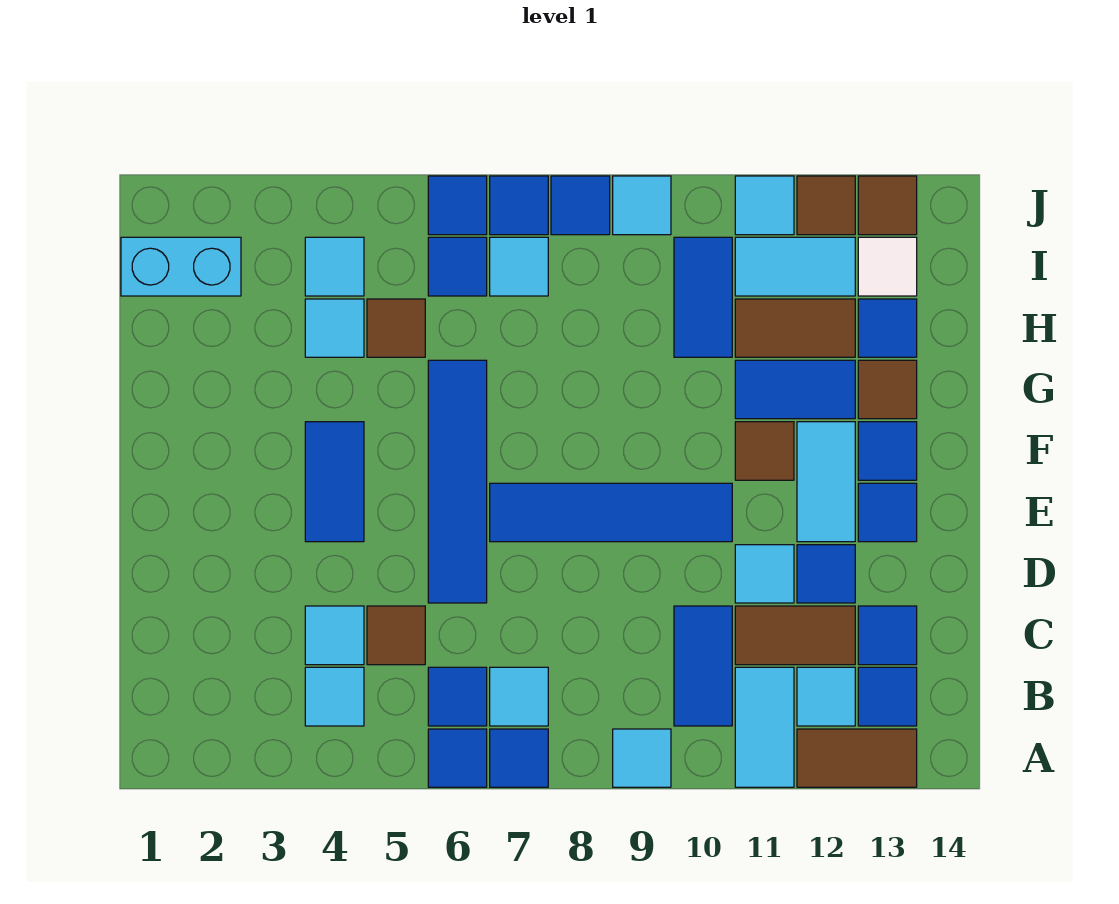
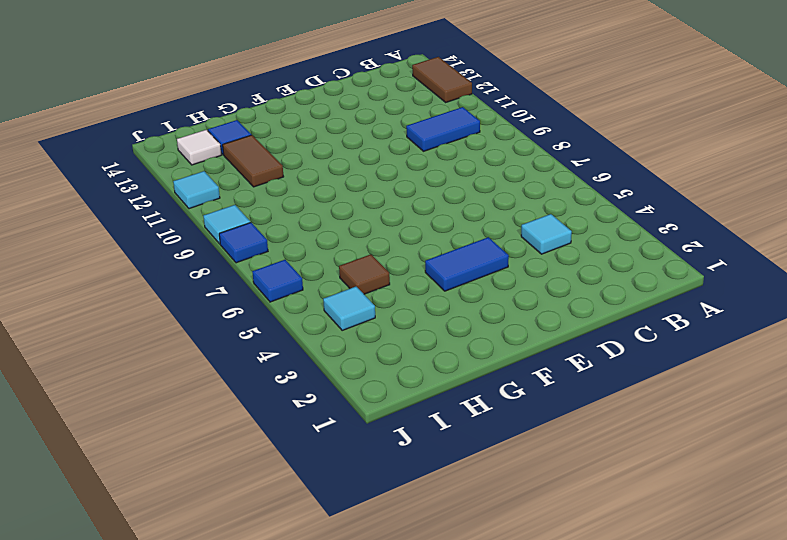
none -> blue tile A6 level 1
none -> blue tile A7 level 1
none -> cyan tile A9 level 1
none -> cyan tile A11:B11 level 1

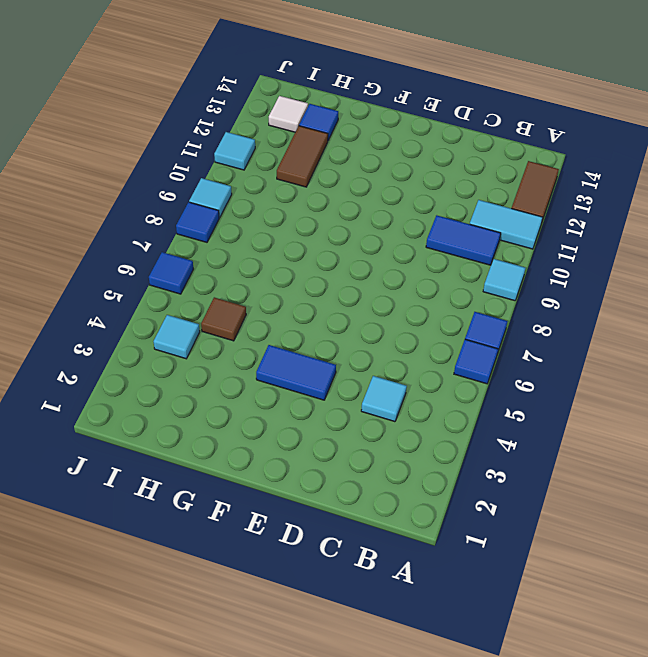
none -> cyan tile B4 level 1
none -> blue tile B6 level 1
none -> cyan tile B7 level 1
none -> cyan tile B12 level 1

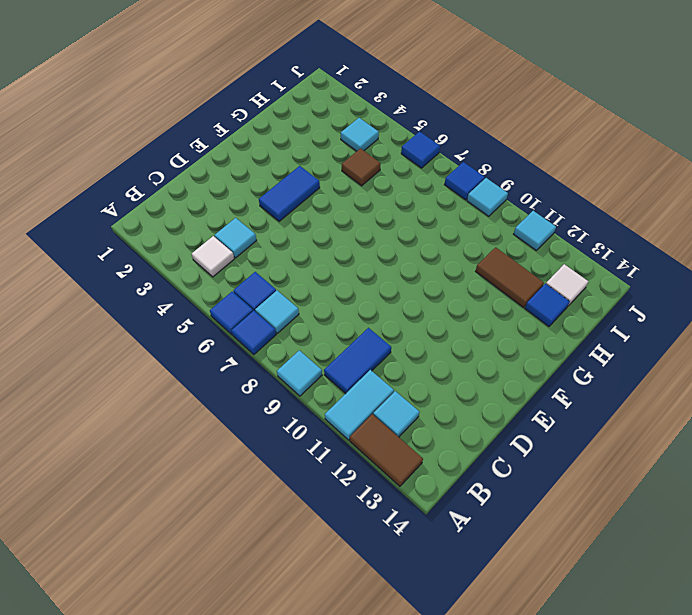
white tile B4 level 1 -> cyan tile B4 level 1
none -> blue tile B13 level 1
none -> brown tile C5 level 1
none -> brown tile C11:C12 level 1
none -> blue tile C13 level 1

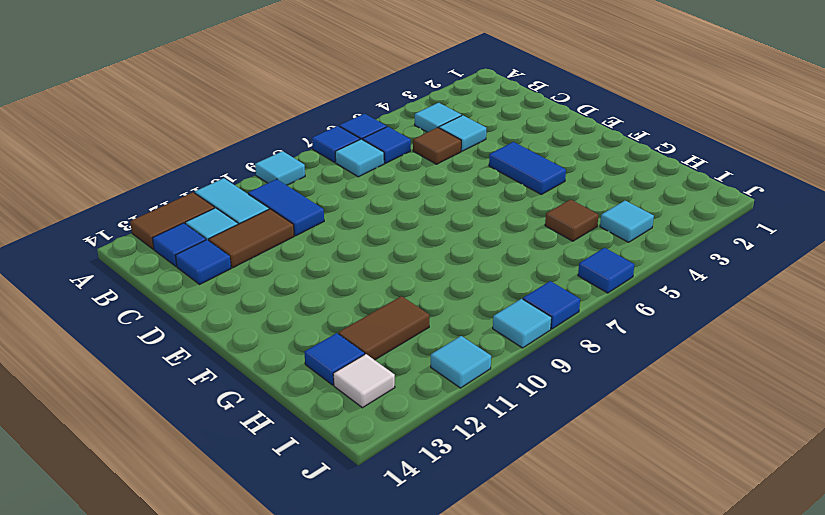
none -> blue tile D6:G6 level 1
none -> cyan tile D11 level 1
none -> blue tile D12 level 1
none -> blue tile E7:E10 level 1

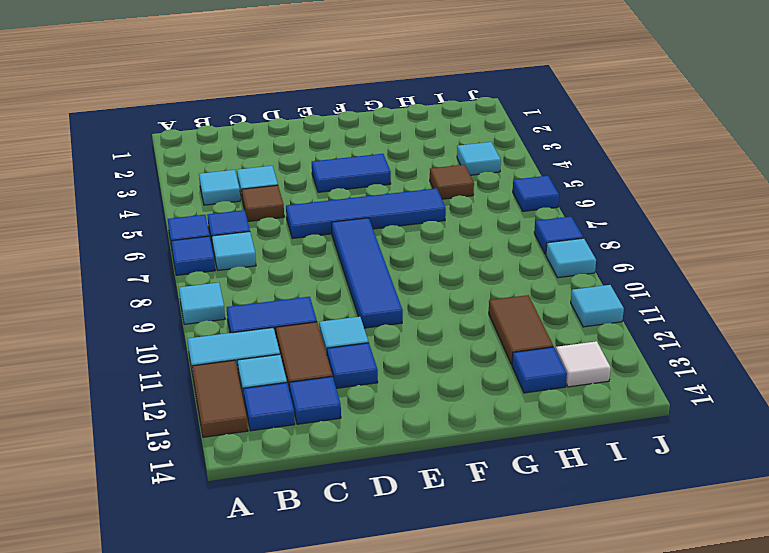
none -> cyan tile E12:F12 level 1
none -> blue tile E13 level 1
none -> brown tile F11 level 1
none -> blue tile F13 level 1

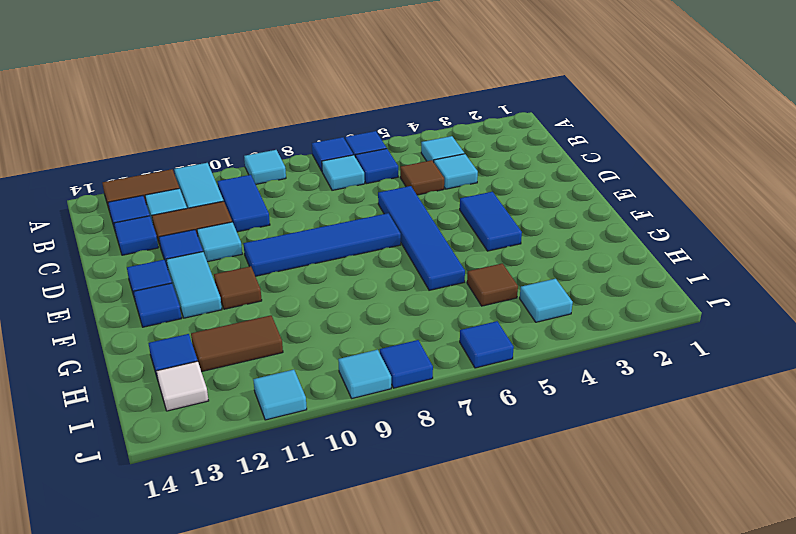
none -> blue tile G11:G12 level 1
none -> brown tile G13 level 1
none -> cyan tile H4 level 1
none -> blue tile H10:I10 level 1

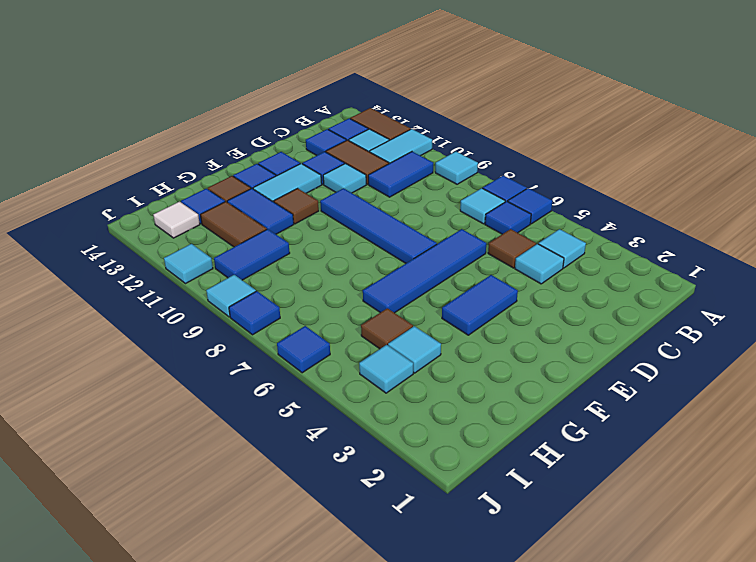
none -> cyan brick I1:I2 level 1
none -> blue tile I6 level 1
none -> cyan tile I7 level 1
none -> cyan tile I11:I12 level 1

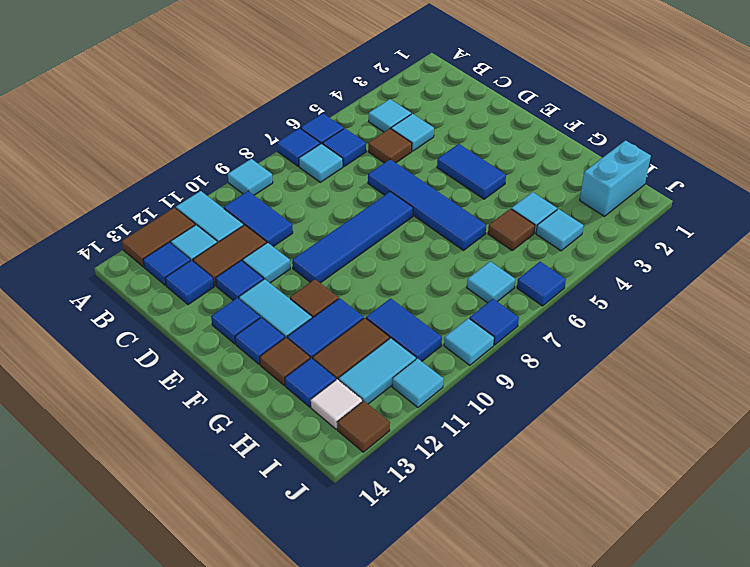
none -> blue tile I6 level 1
none -> blue tile J7 level 1
none -> brown tile J12 level 1

